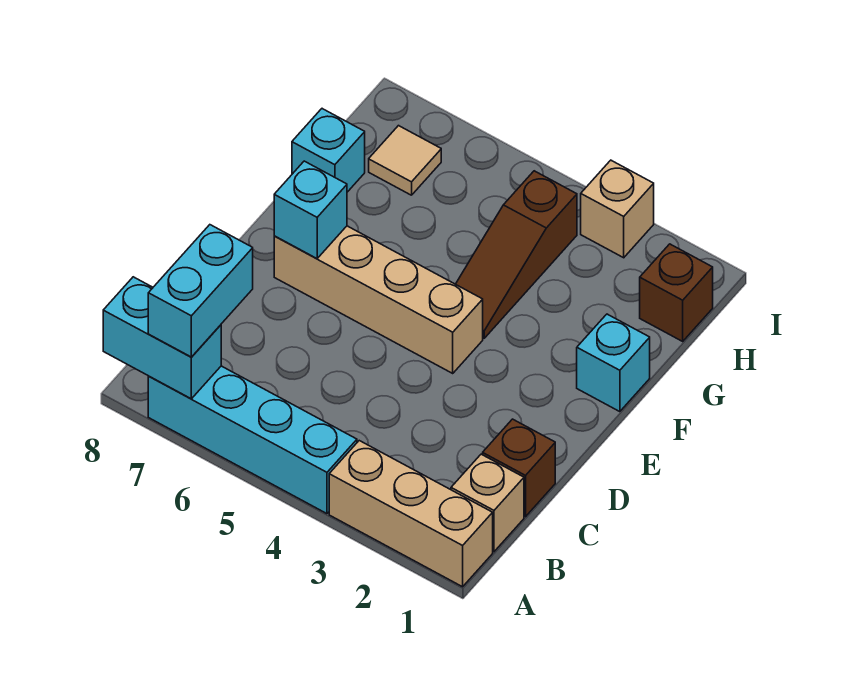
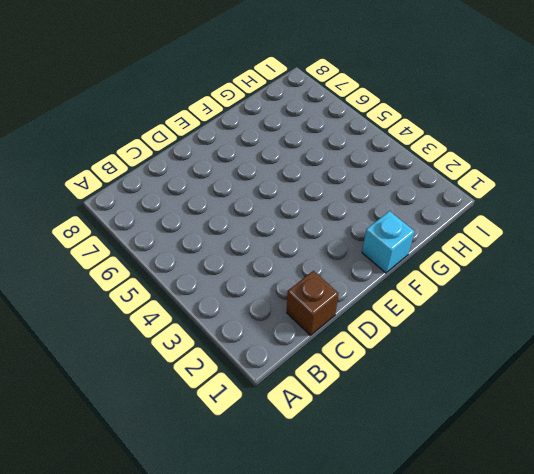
none -> tan brick A1:A3 level 1
none -> cyan brick A4:A7 level 1
none -> tan brick B1 level 1

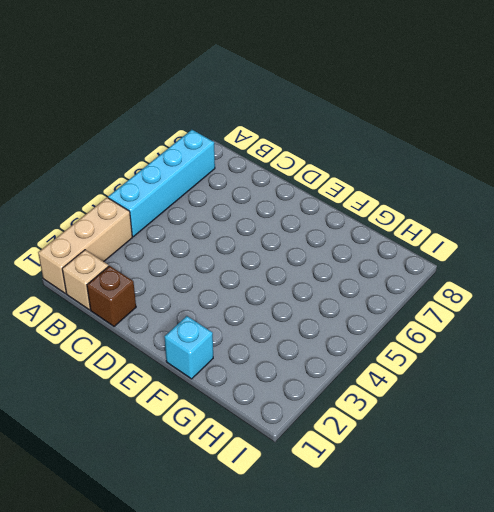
none -> tan brick E4:E7 level 1
none -> brown slope F4:H4 level 1 top H
none -> cyan brick G8 level 1

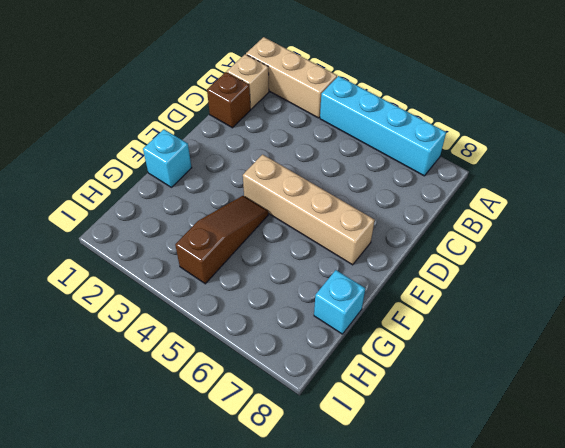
none -> brown brick H1 level 1
none -> tan tile H7 level 1
none -> tan brick I3 level 1

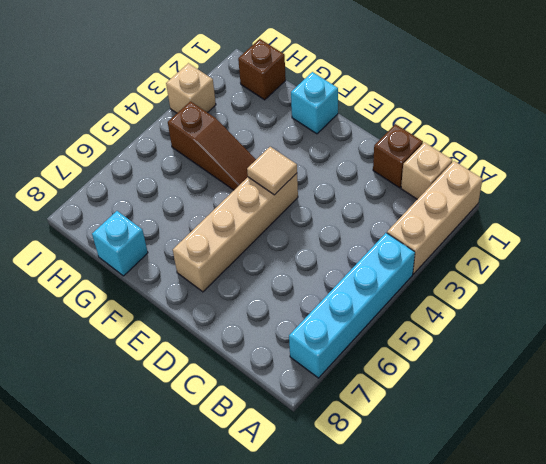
tan tile E4 level 2 -> tan tile H7 level 1
none -> cyan brick A7:A8 level 2
none -> cyan brick E7 level 2
none -> cyan brick A7:B7 level 3

